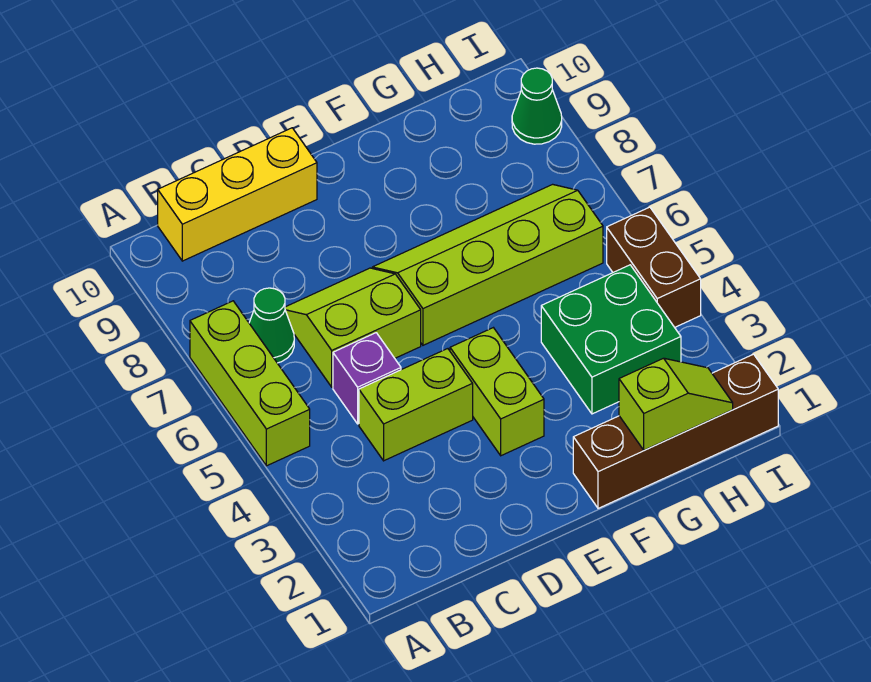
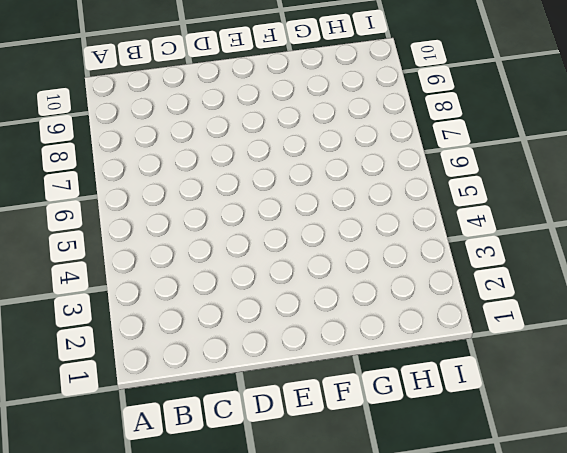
none -> lime brick A5:A7 level 1
none -> green cone B7 level 1
none -> yellow brick B10:D10 level 1

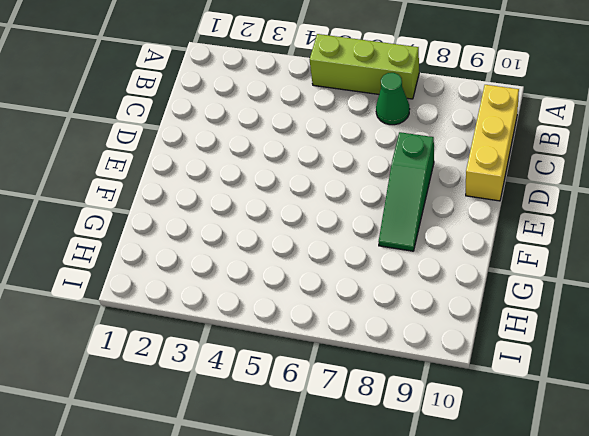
green slope D8:F8 level 1 top D -> none
none -> lime brick C4:D4 level 1
none -> purple brick C5 level 1
none -> lime slope C6:D7 level 1 top 6

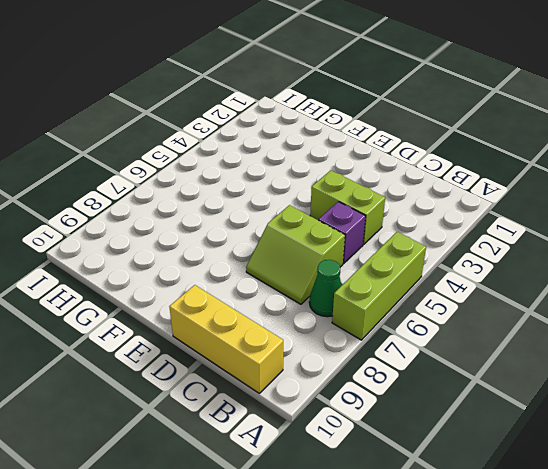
none -> lime brick E3:E4 level 1
none -> lime slope E6:H7 level 1 top 6
none -> brown brick F1:I1 level 1

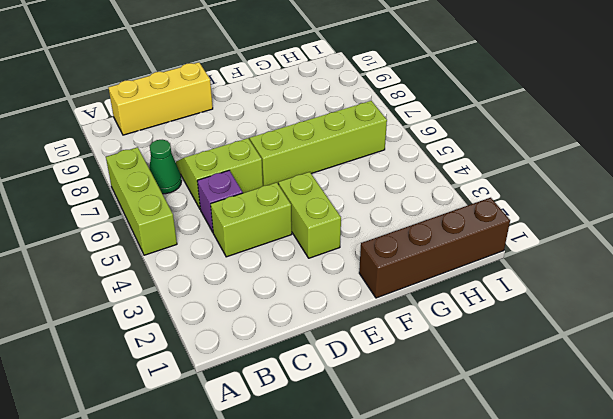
none -> green brick G3:H4 level 1
none -> brown brick I4:I5 level 1
none -> green cone I9 level 1

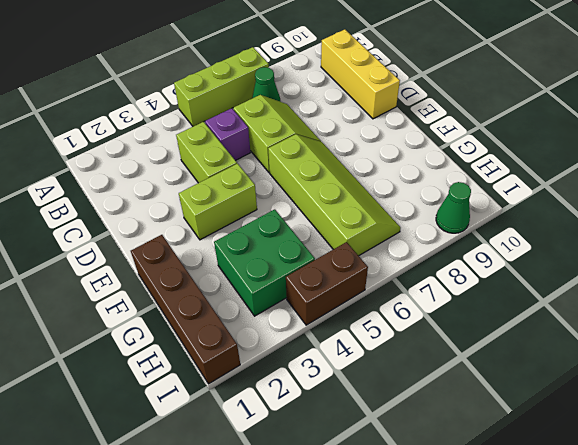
none -> lime slope G1:H1 level 2 top G

